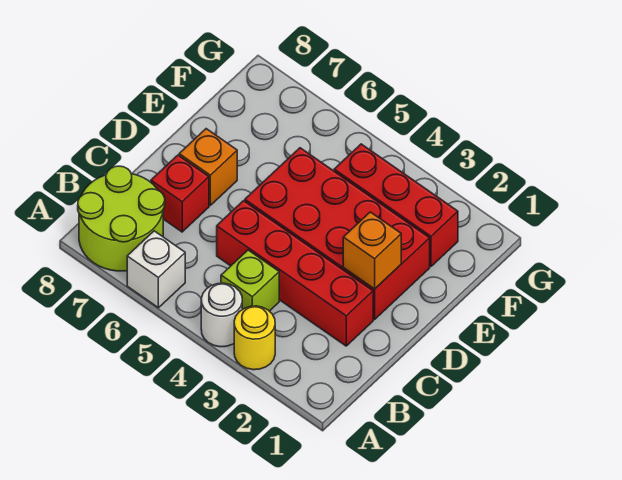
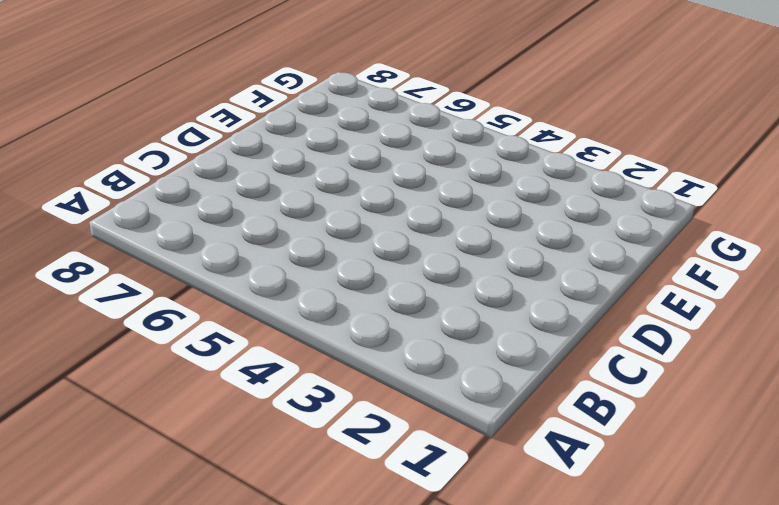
none -> yellow round brick A3 level 1
none -> white round brick A4 level 1

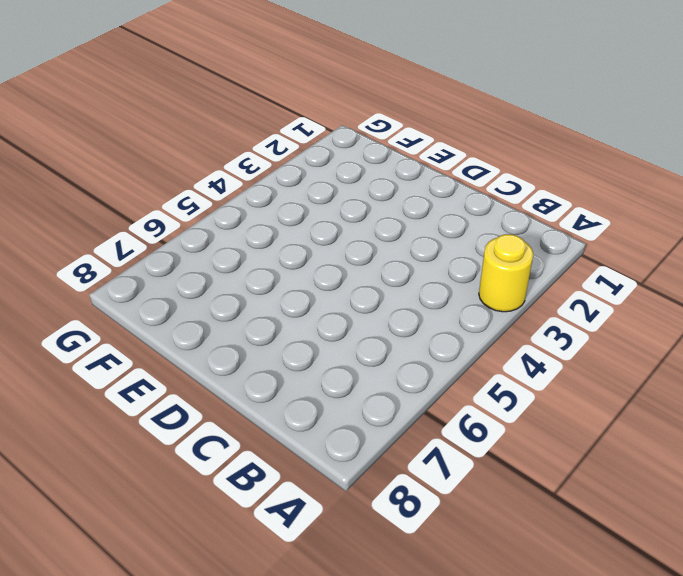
none -> white round brick A4 level 1
none -> white brick A6 level 1

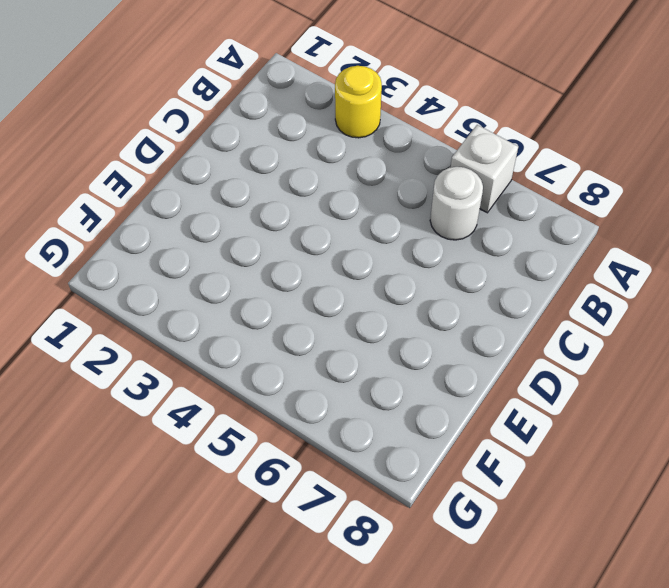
white round brick B6 level 1 -> white round brick A4 level 1
none -> lime round brick A7:B8 level 1
none -> lime brick B4 level 1

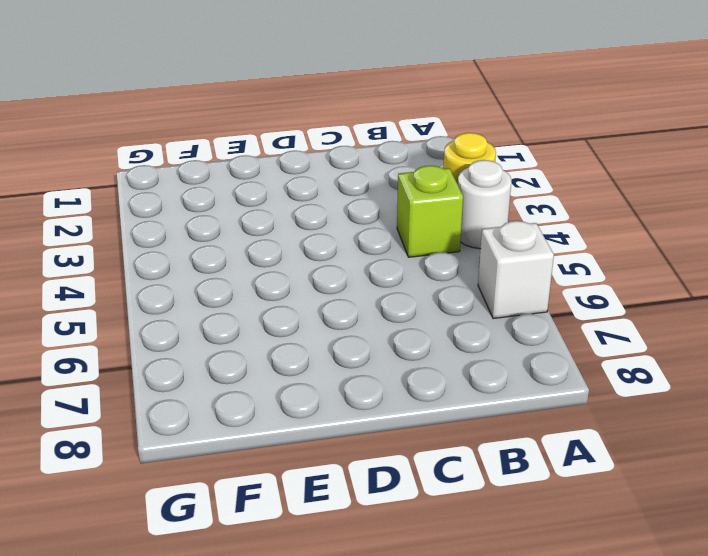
none -> lime round brick A7:B8 level 1
none -> red brick C2:C5 level 1

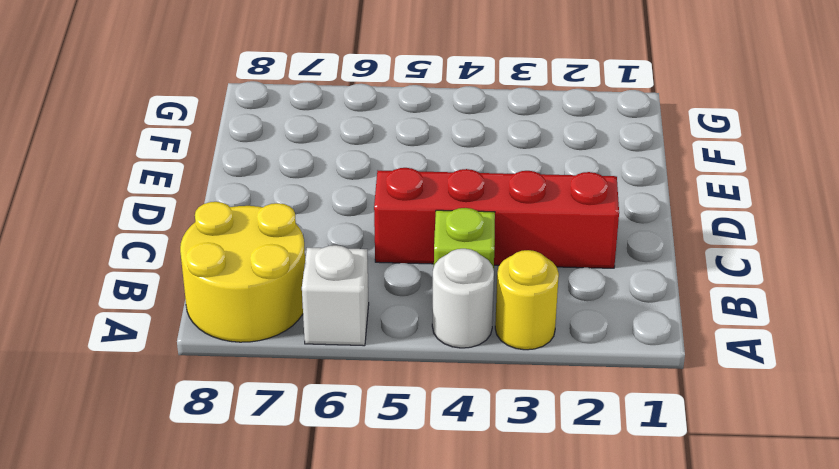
yellow round brick A7:B8 level 1 -> lime round brick A7:B8 level 1
none -> red brick C7 level 1
none -> red brick D2:E5 level 1

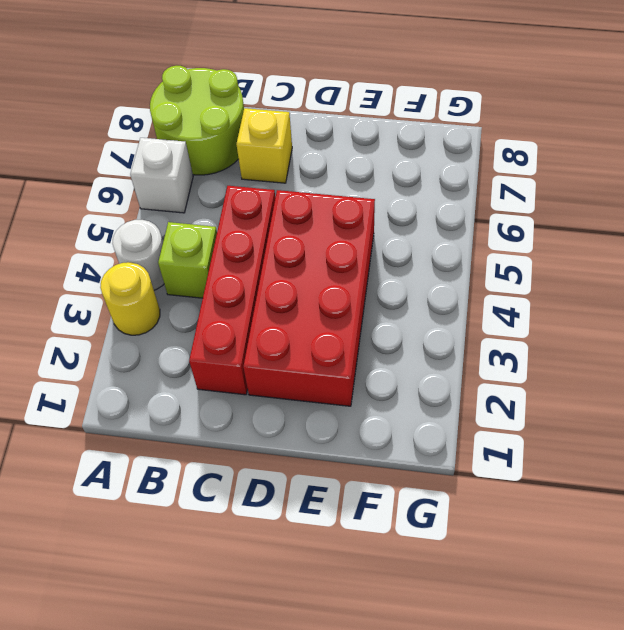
yellow brick C7 level 1 -> red brick C7 level 1
none -> orange brick D7 level 1
none -> red brick F2:F4 level 1

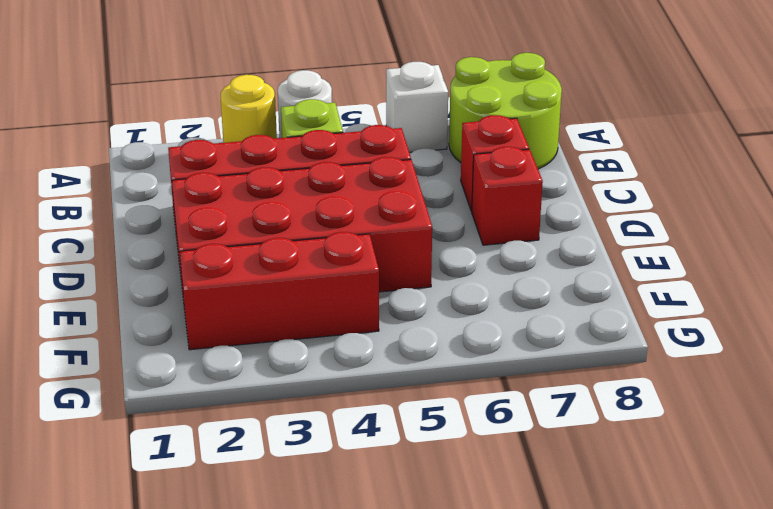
red brick D7 level 1 -> orange brick D7 level 1
none -> orange brick D2 level 2

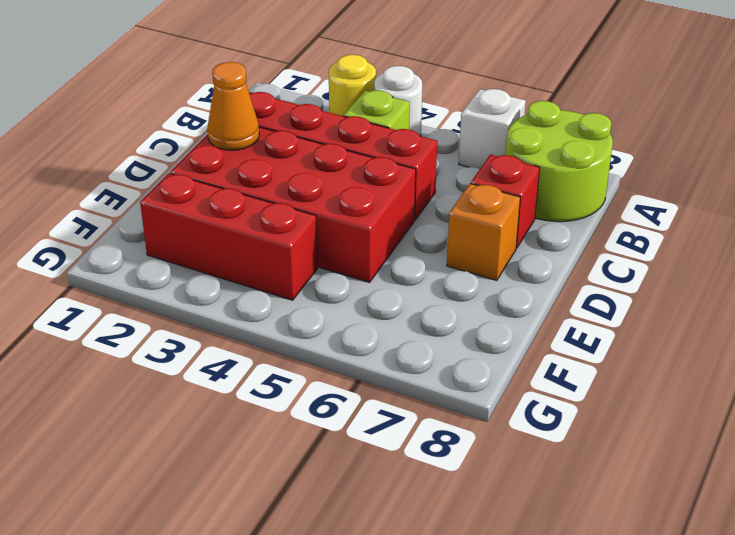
orange cone D2 level 2 -> orange brick D2 level 2

